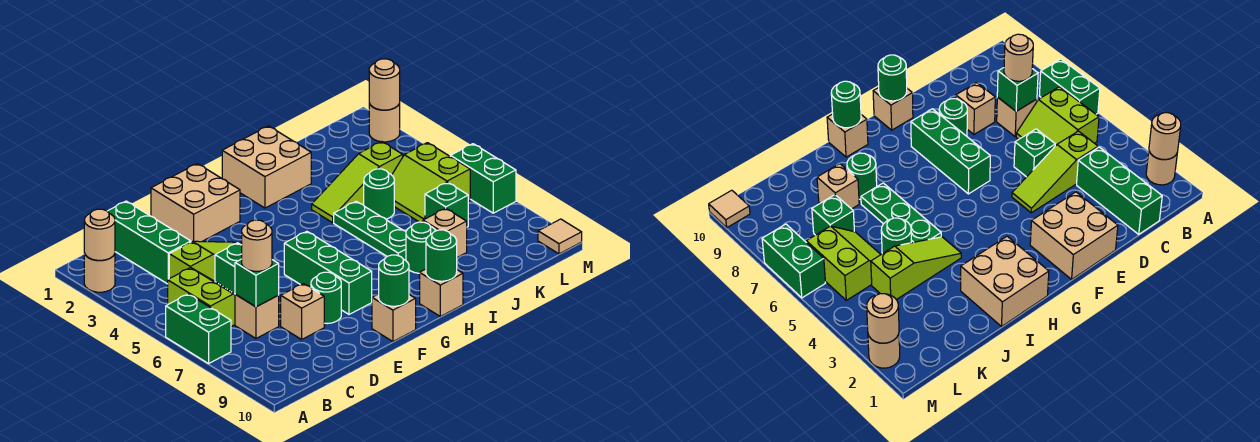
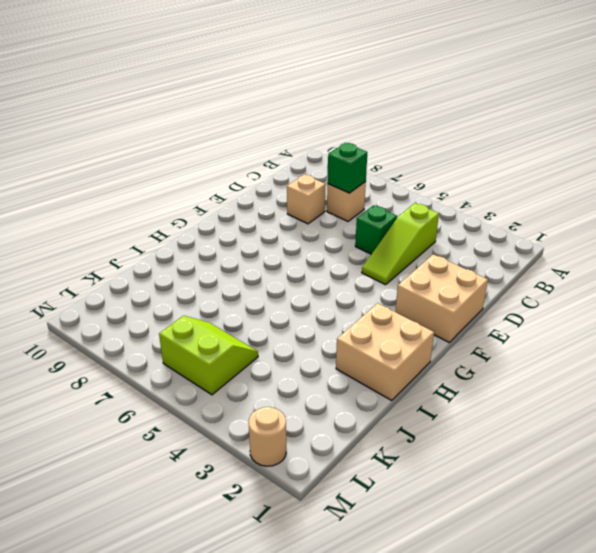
none -> tan round brick A2 level 1
none -> green brick A6:A7 level 1
none -> lime slope B5:C6 level 1 top B
none -> green brick C1:C3 level 1

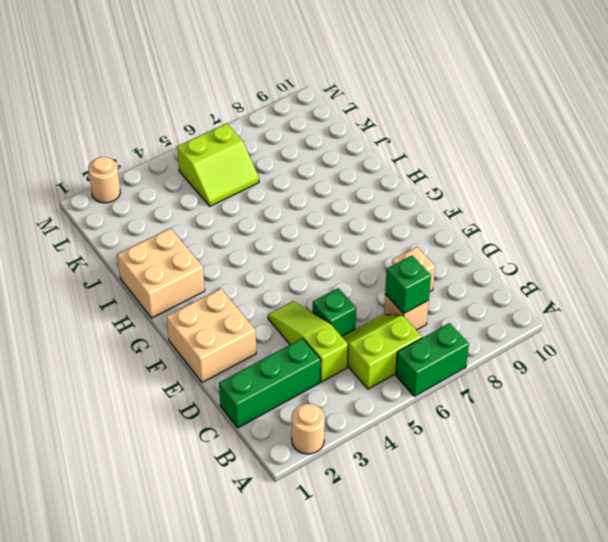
none -> green round brick E8 level 1
none -> green brick F6:F8 level 1
none -> tan brick F10 level 1
none -> tan brick H10 level 1

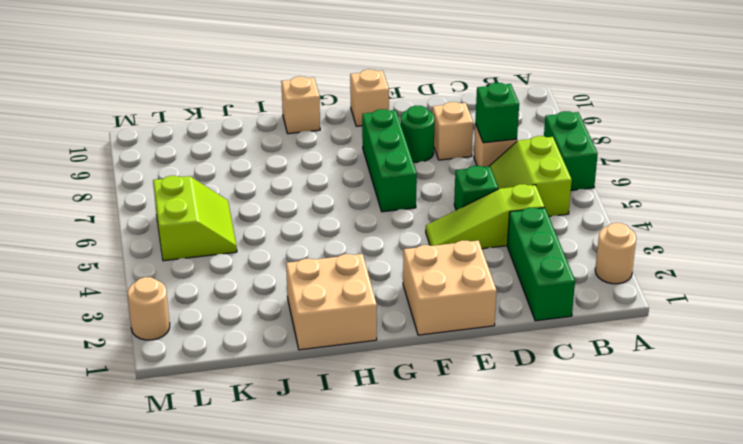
none -> lime slope I4:K4 level 1 top K
none -> green plate I5:I7 level 1
none -> green round brick I8 level 1
none -> green round brick J5 level 1

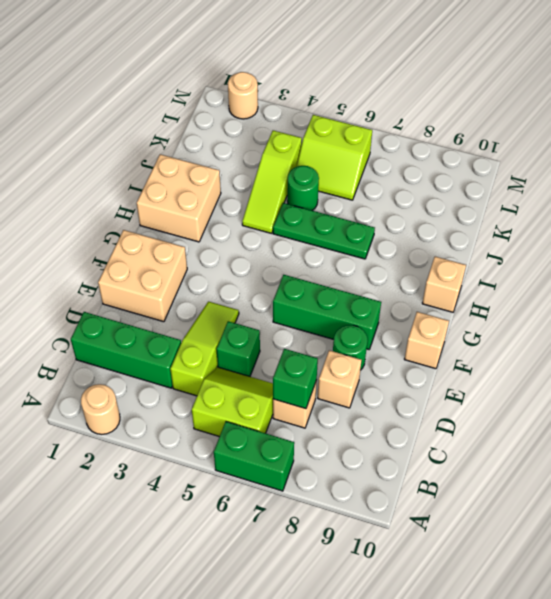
none -> green round brick I8 level 1
none -> tan brick J8 level 1
none -> green brick K7 level 1
none -> green brick M6:M7 level 1

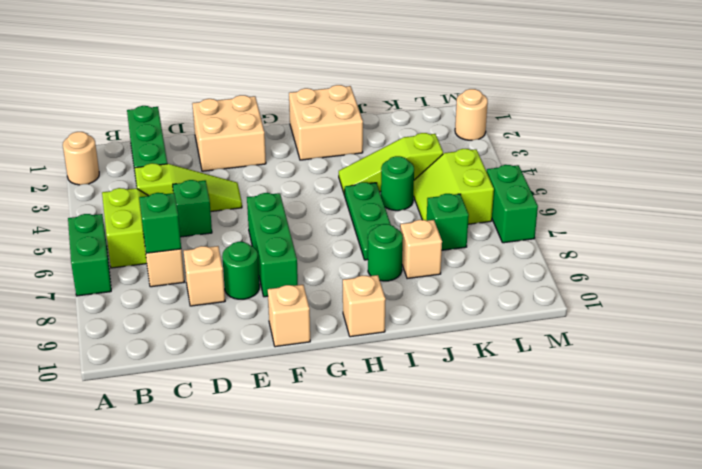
none -> tan tile M10 level 1
none -> tan round brick A2 level 2
none -> green round brick F10 level 2
none -> green round brick H10 level 2

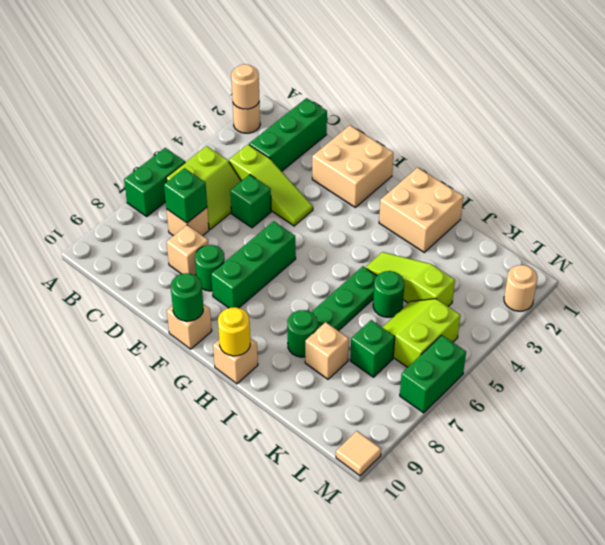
yellow round brick H10 level 2 -> green round brick H10 level 2
none -> tan round brick M2 level 2
none -> tan round brick C7 level 3

